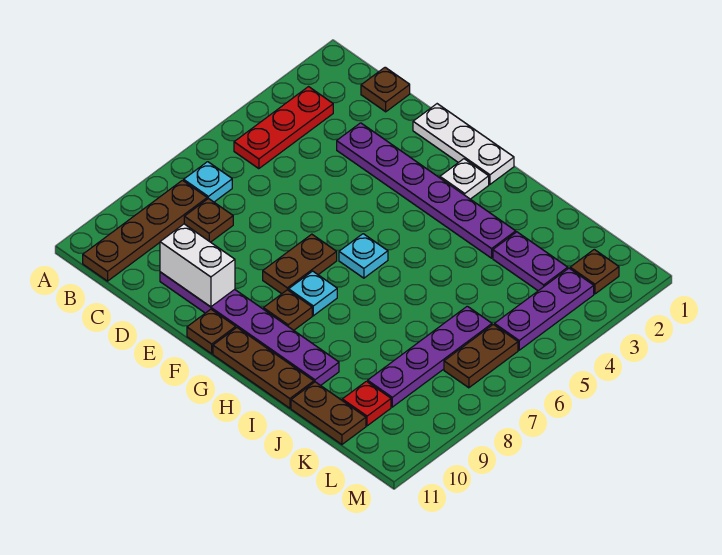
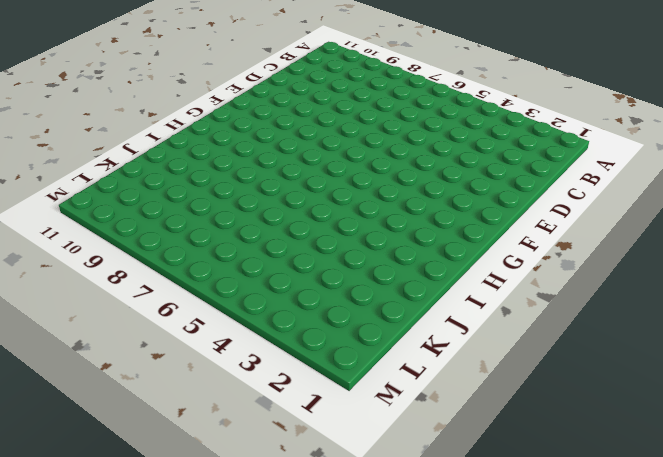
none -> red plate B3:B5 level 1
none -> cyan plate B7 level 1
none -> brown plate B8:B11 level 1

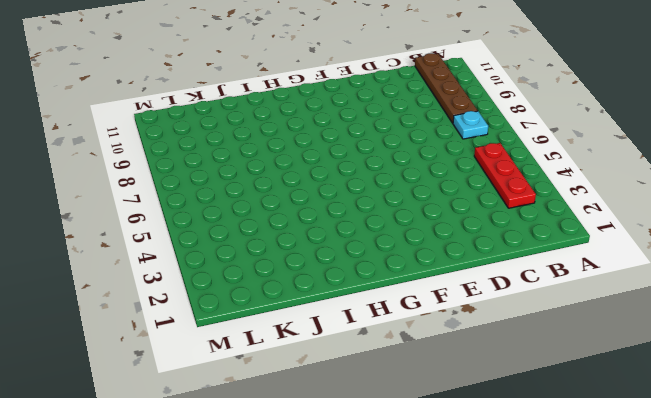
none -> brown plate C1 level 1
none -> brown plate C8 level 1
none -> purple plate D3:I3 level 1

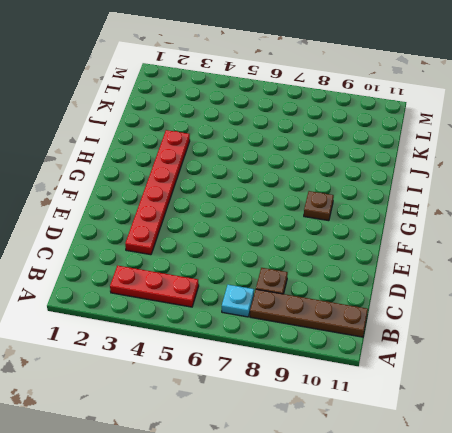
red plate D3:I3 level 1 -> purple plate D3:I3 level 1
none -> brown plate C1 level 1
none -> purple plate D10:I10 level 1
none -> white plate E1:G1 level 1

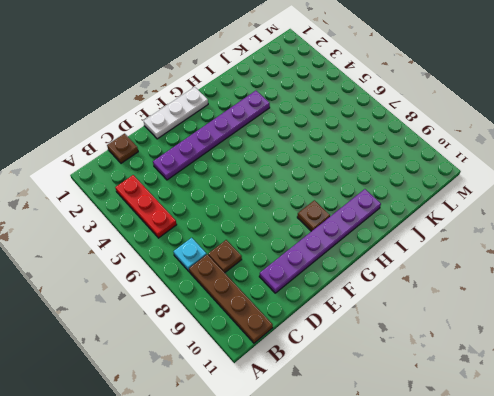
none -> brown plate F7:F8 level 1
none -> brown plate F11 level 1
none -> white plate G2 level 1

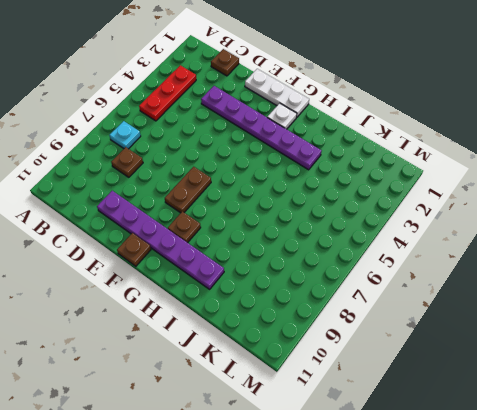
none -> brown plate B8:B11 level 1
none -> cyan plate G6 level 1
none -> cyan plate G8 level 1

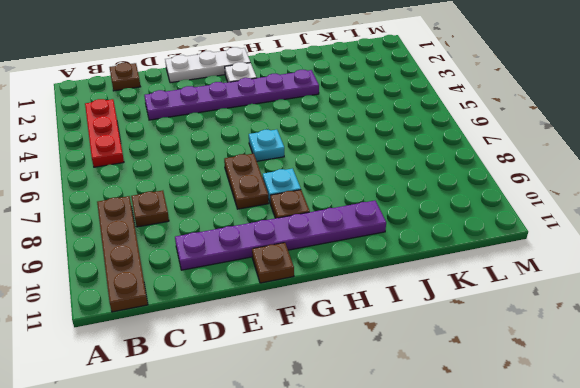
none -> cyan plate B7 level 1
none -> brown plate G11:I11 level 1
none -> purple plate J3:K3 level 1

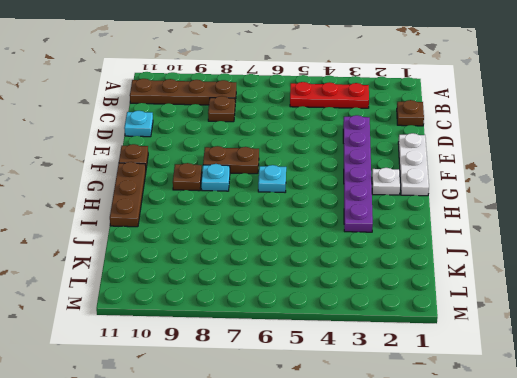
cyan plate D11 level 1 -> cyan plate B7 level 1
none -> purple plate D10:I10 level 1
none -> purple plate J3:K3 level 1
none -> brown plate J11:K11 level 1

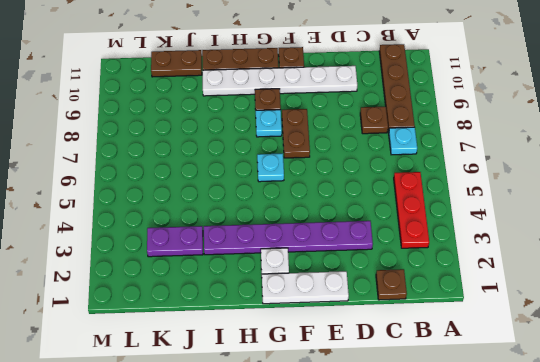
white plate D10:I10 level 1 -> purple plate D10:I10 level 1
none -> purple plate K6:K9 level 1
none -> red plate K10 level 1
none -> brown plate L2 level 1

